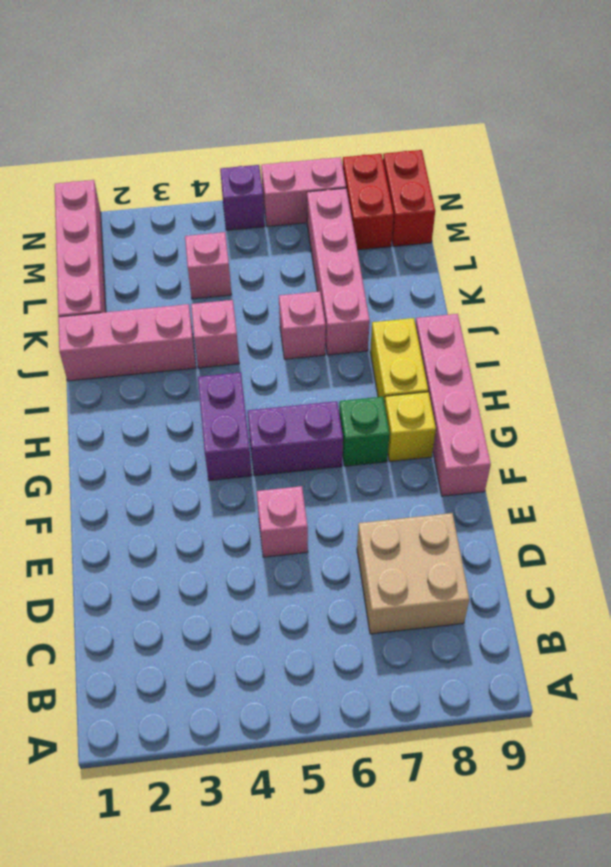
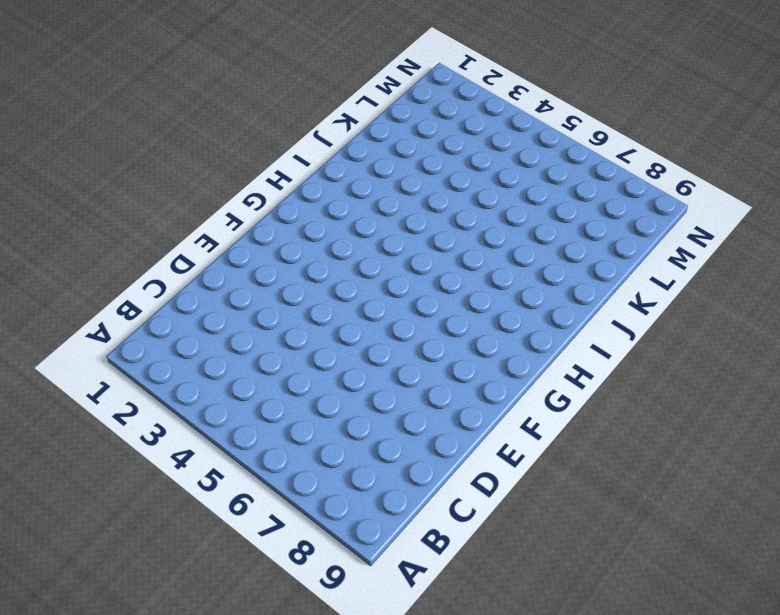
none -> tan brick C7:D8 level 1
none -> pink brick E5 level 1
none -> pink brick F9:I9 level 1

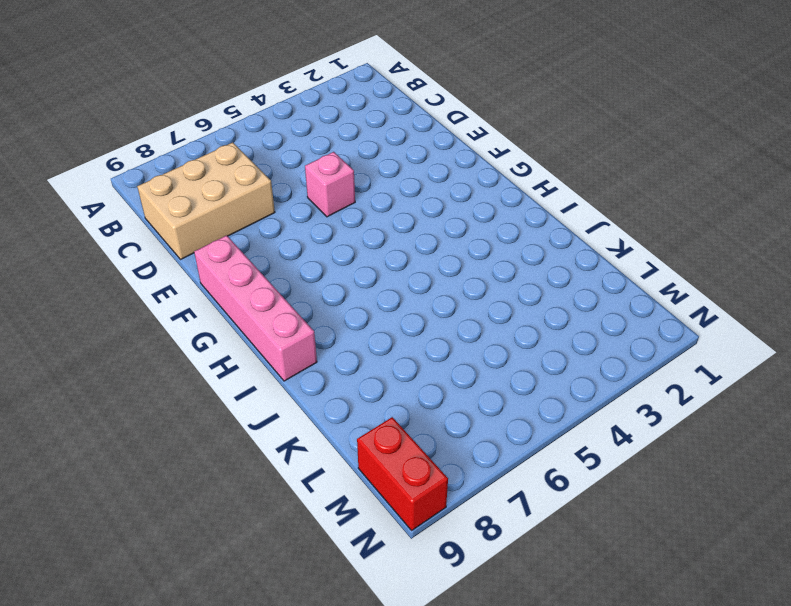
tan brick C7:D9 level 1 -> tan brick C7:D8 level 1
none -> purple brick G4:H4 level 1
none -> purple brick G5:G6 level 1
none -> green brick G7 level 1

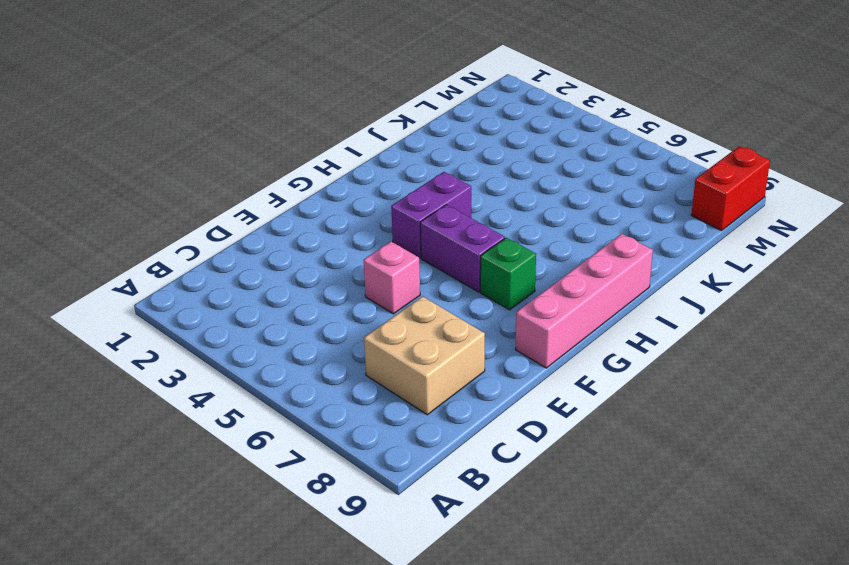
none -> yellow brick G8 level 1
none -> yellow brick H8:I8 level 1
none -> pink brick J1:J3 level 1

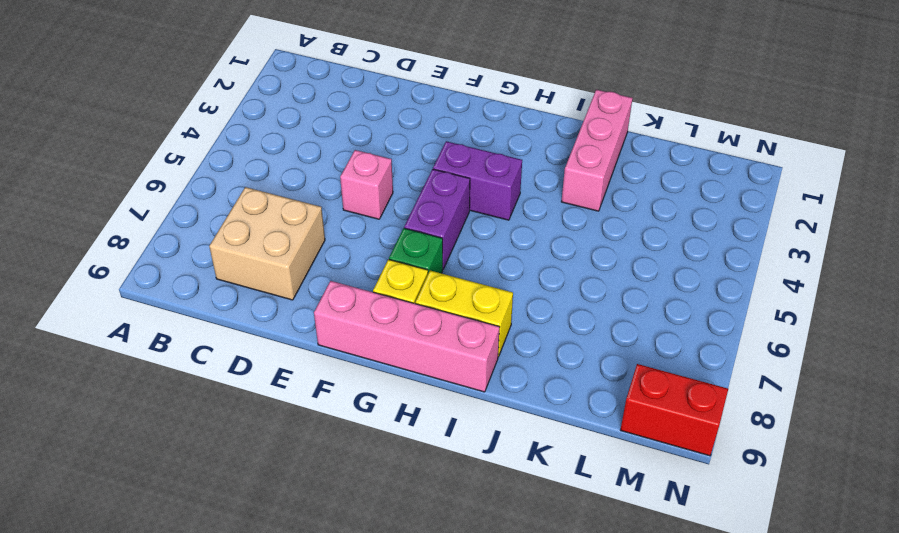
none -> pink brick J4 level 1
none -> pink brick J6 level 1
none -> pink brick J7:M7 level 1

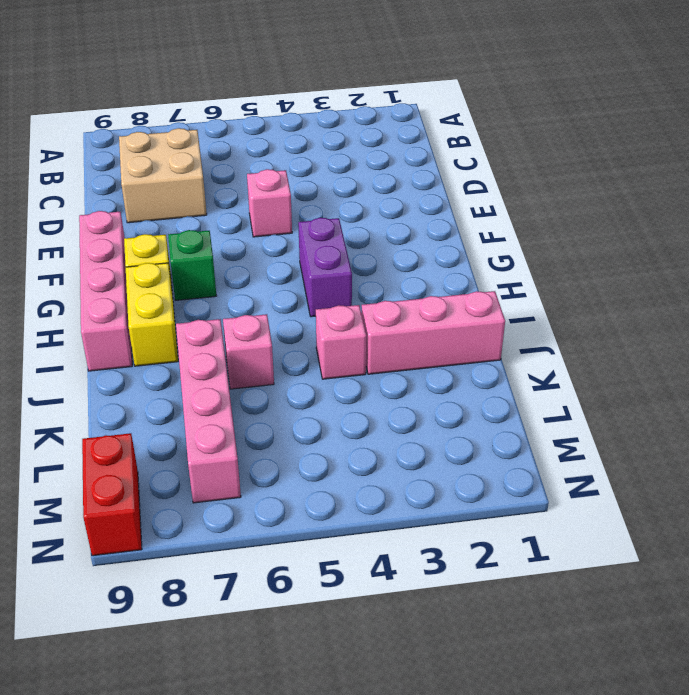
none -> purple brick G5:G6 level 1
none -> pink brick K1:N1 level 1
none -> pink brick L4 level 1

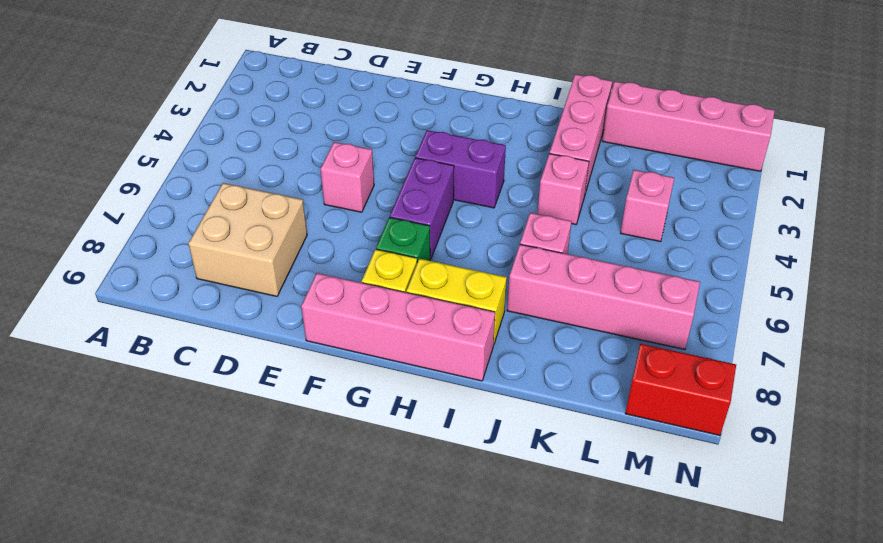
none -> red brick M8:N8 level 1
none -> purple brick N5 level 1
none -> pink brick N6:N7 level 1

